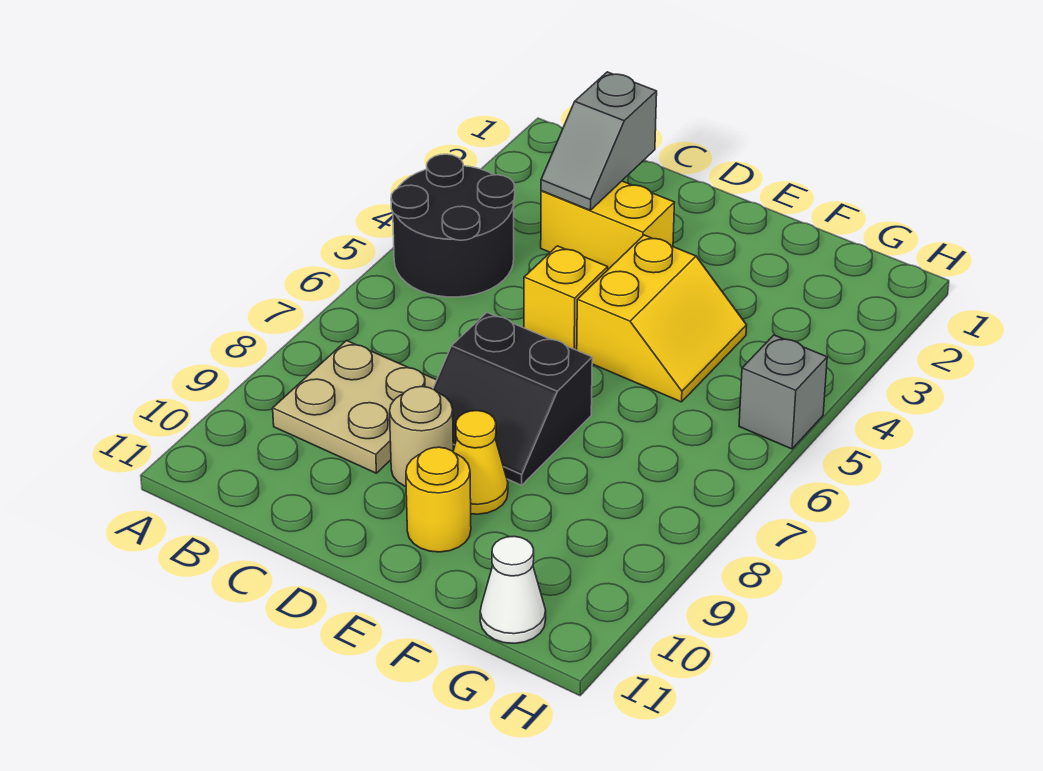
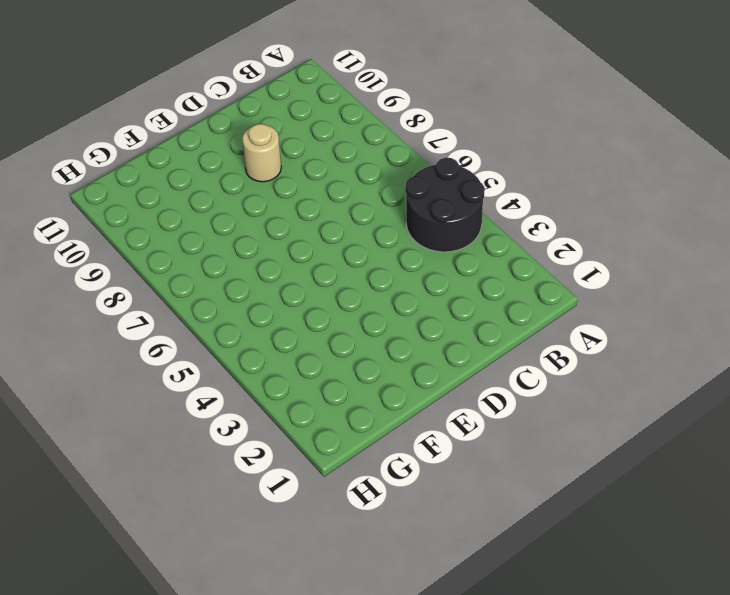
none -> tan plate B8:C9 level 1
none -> yellow brick C3:D3 level 1
none -> yellow brick D5 level 1

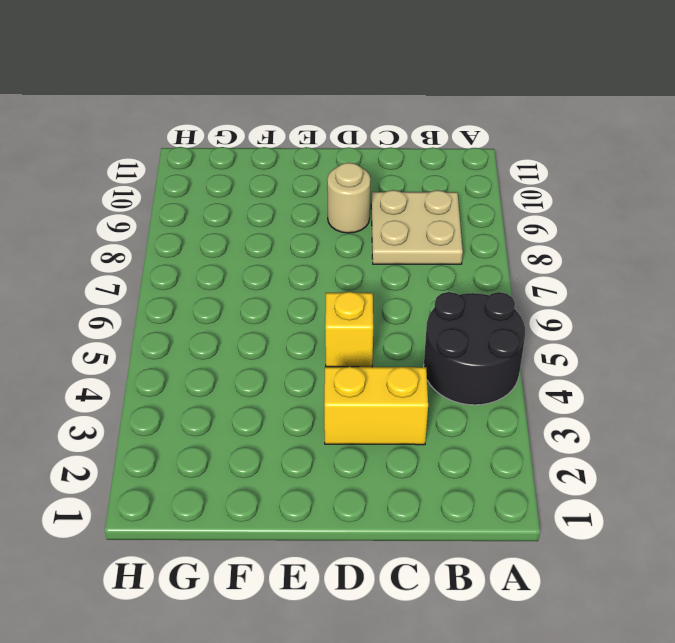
none -> black slope D7:E8 level 1 top 7
none -> yellow slope E4:F5 level 1 top E
none -> yellow cone E9 level 1

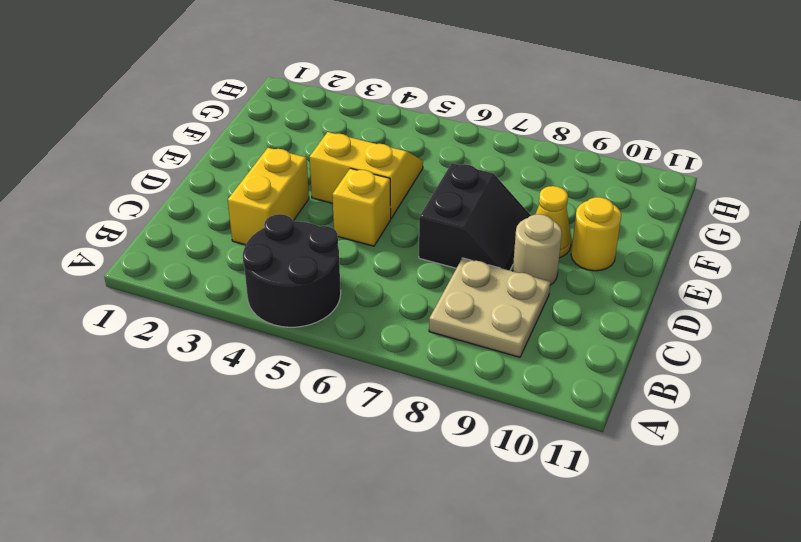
none -> white cone G11 level 1
none -> grey brick H5 level 1
none -> grey slope C2:C3 level 2 top 2

